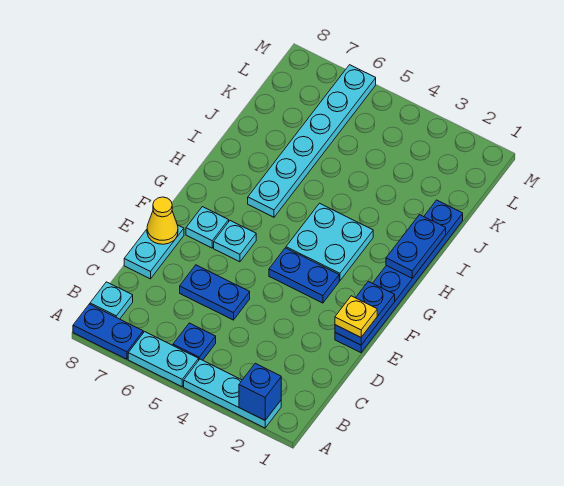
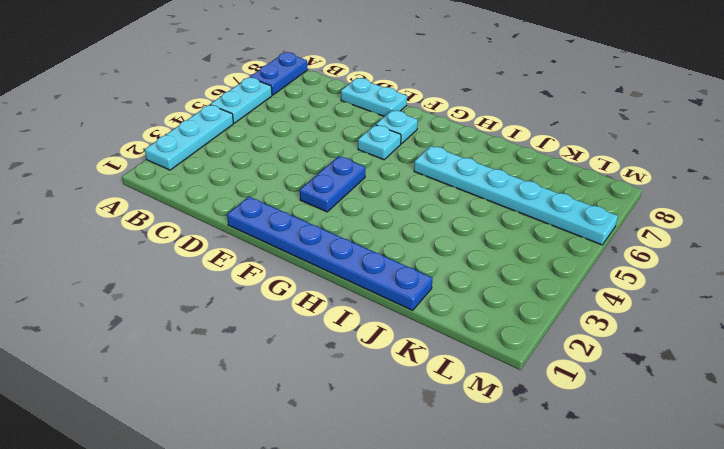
none -> blue plate B5 level 1
none -> cyan plate B8 level 1
none -> blue plate D5:D6 level 1

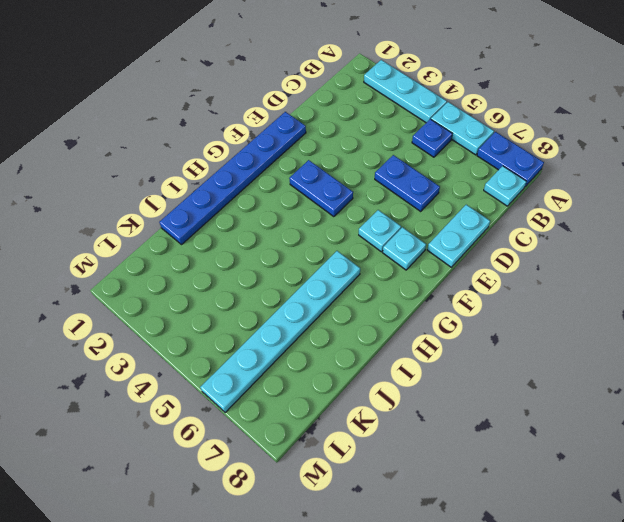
none -> cyan plate G3:H4 level 1
none -> blue brick A2 level 2
none -> blue plate E1:F1 level 2

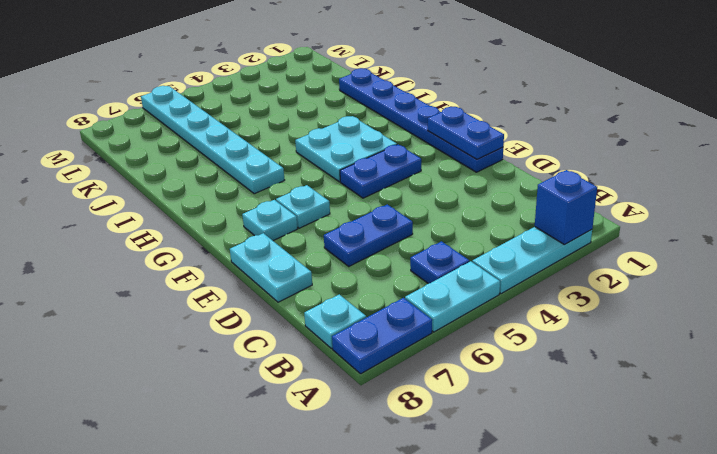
none -> yellow cone E8 level 2
none -> blue plate H1:I1 level 2
none -> yellow plate E1 level 3

